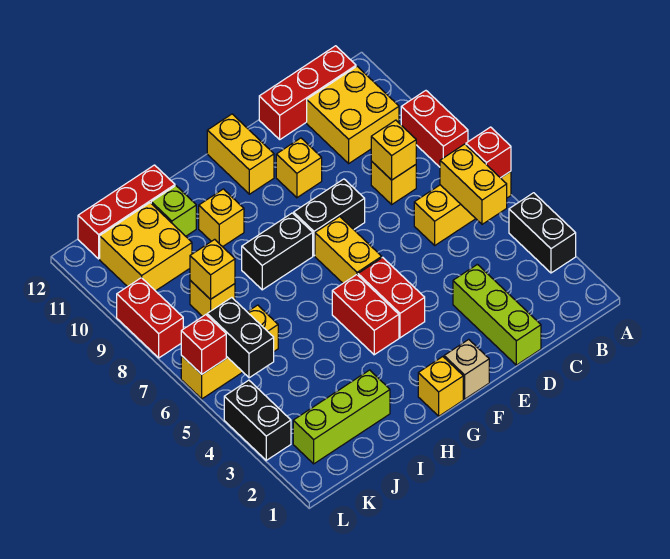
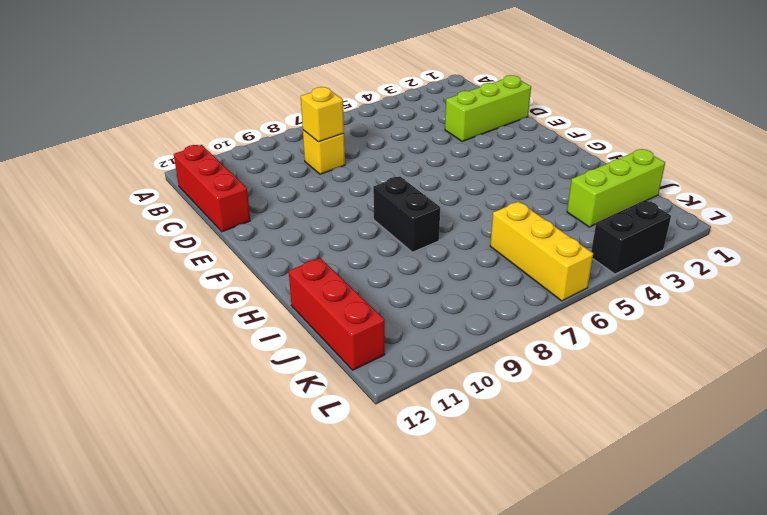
lime brick J1:J3 level 1 -> lime brick I2:K2 level 1
none -> black brick A3:A4 level 1
none -> yellow brick A6:C6 level 1
none -> red brick A8:A9 level 1
none -> yellow brick B10:C11 level 1

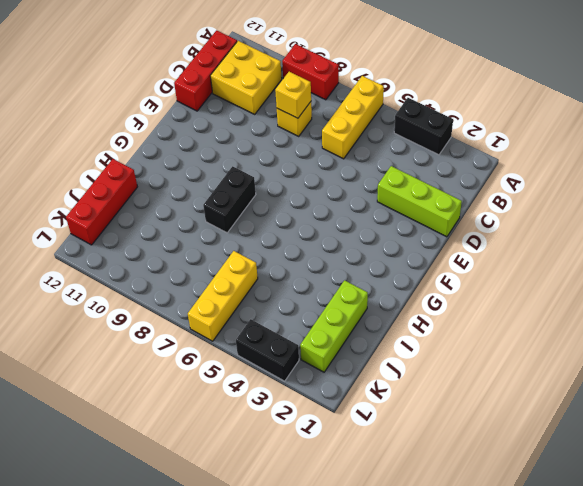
none -> black brick E8:F8 level 1
none -> yellow brick E10 level 1
none -> tan brick F1 level 1
none -> red brick F4:F5 level 1

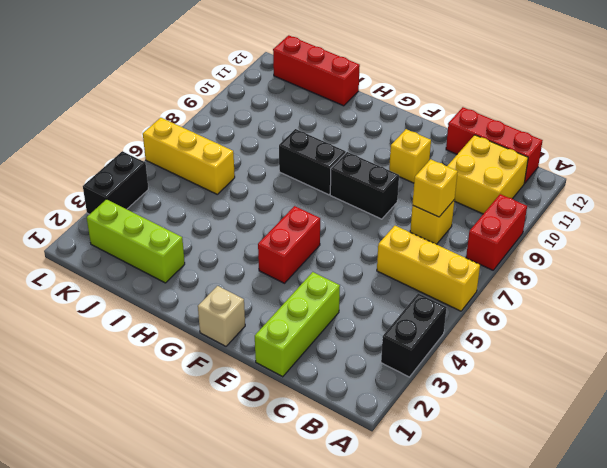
none -> yellow brick F6:F7 level 1
none -> yellow brick F11:F12 level 1
none -> yellow brick G1 level 1
none -> red brick G4:G5 level 1

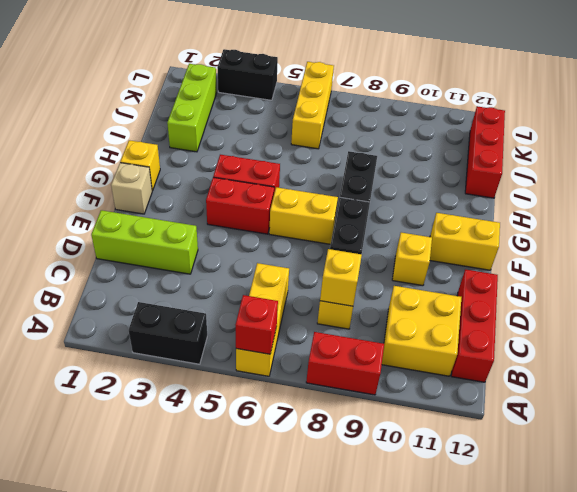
none -> yellow brick H10 level 1
none -> lime brick I11 level 1
none -> yellow brick J8 level 1
none -> yellow brick J10:K11 level 1

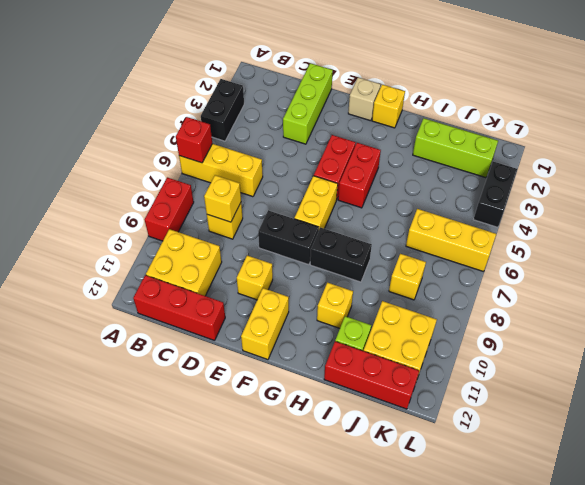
none -> red brick L8:L9 level 1
none -> yellow brick B5:B6 level 2
none -> yellow brick J8 level 2
none -> black brick K5:K6 level 2

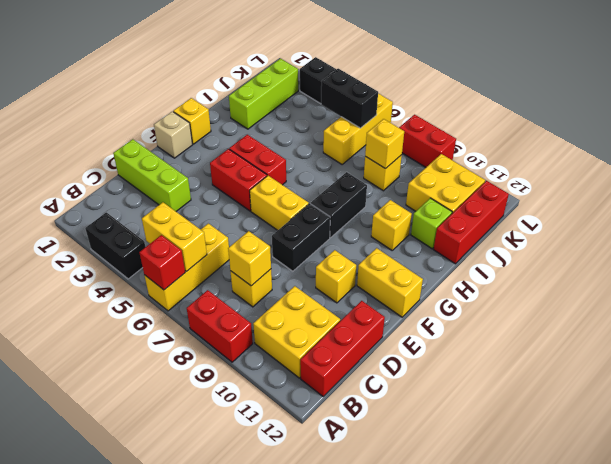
none -> red brick L6 level 2

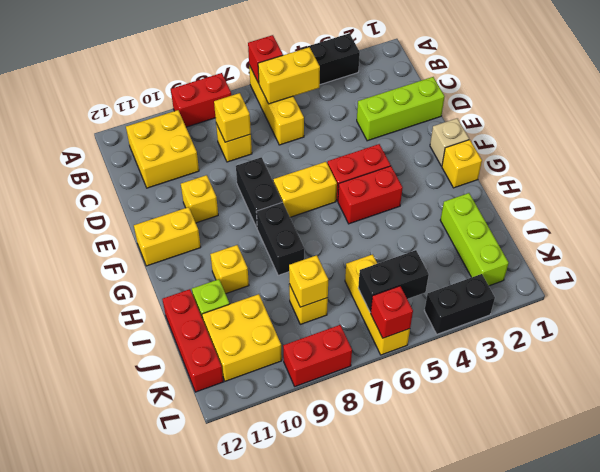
none -> red brick B12:D12 level 1

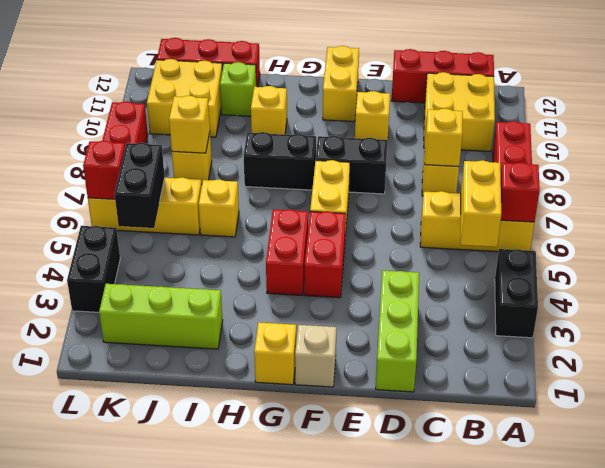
yellow brick I6 level 1 -> none

